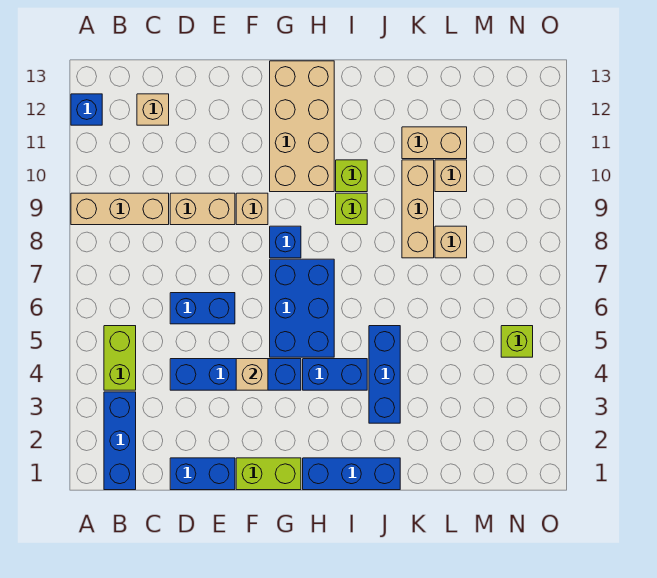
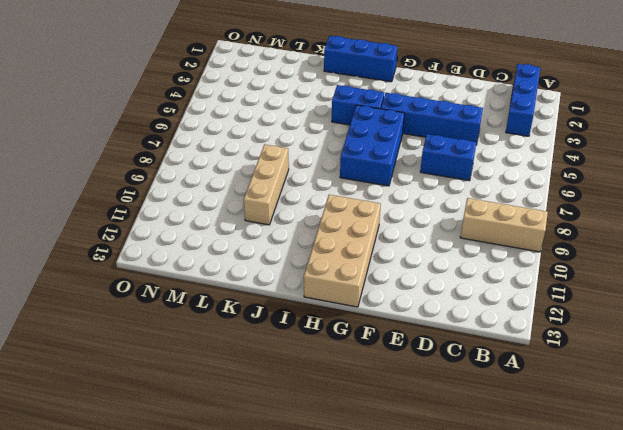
none -> blue brick A12 level 1
none -> lime brick B4:B5 level 1
none -> tan brick C12 level 1

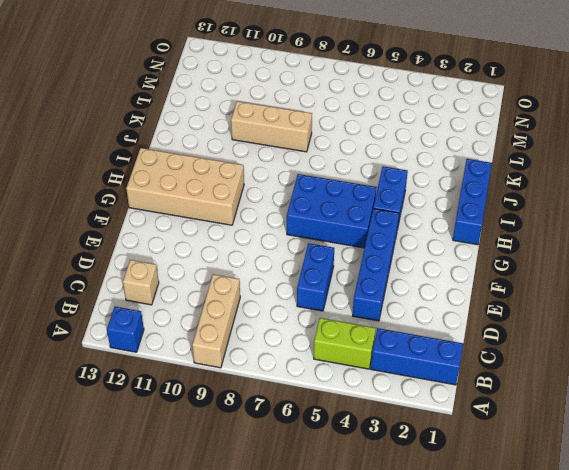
none -> blue brick D1:E1 level 1
none -> tan brick D9:E9 level 1
none -> lime brick F1:G1 level 1

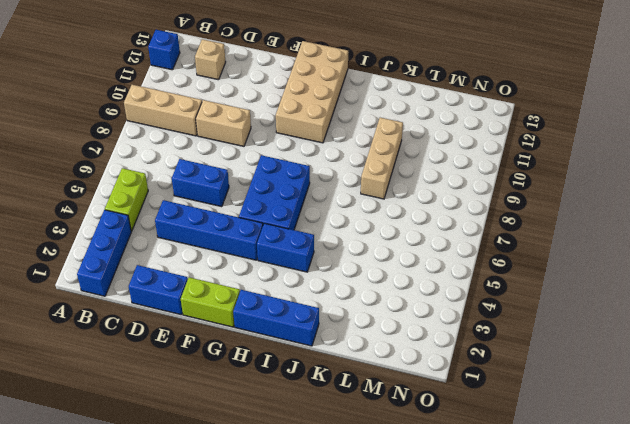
none -> tan brick F9 level 1
none -> blue brick G8 level 1
none -> lime brick I9 level 1

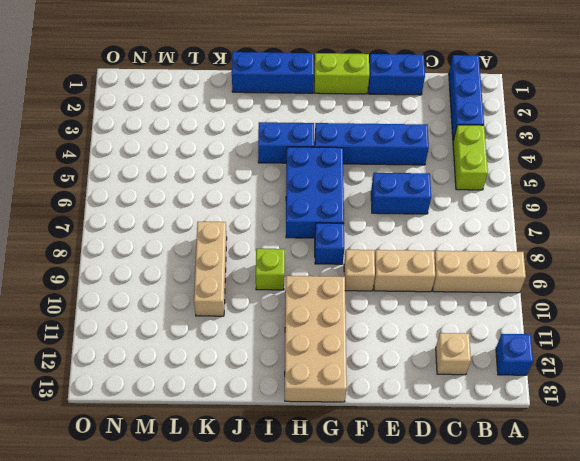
none -> lime brick I10 level 1
none -> blue brick J3:J5 level 1
none -> tan brick K11:L11 level 1

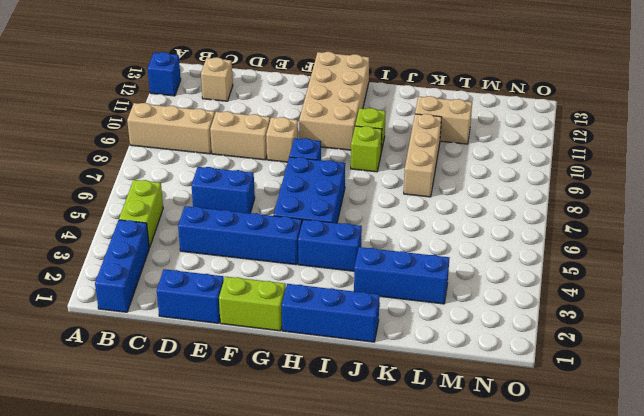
blue brick J3:L3 level 1 -> blue brick J3:J5 level 1
none -> tan brick L8 level 1
none -> tan brick L10 level 1
none -> lime brick N5 level 1

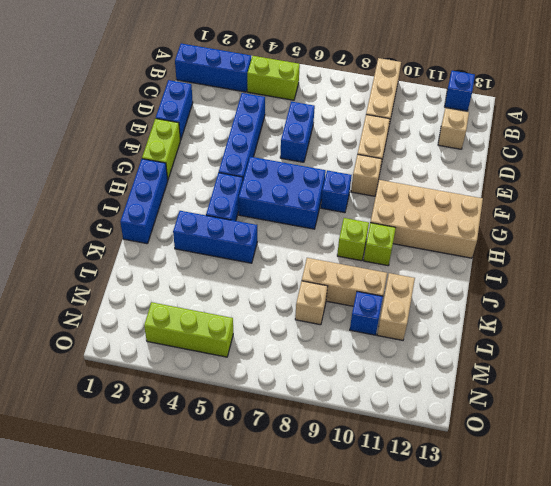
blue brick L10 level 1 -> tan brick L10 level 1
lime brick N3:N5 level 1 -> lime brick N5 level 1
none -> tan brick F4 level 2

